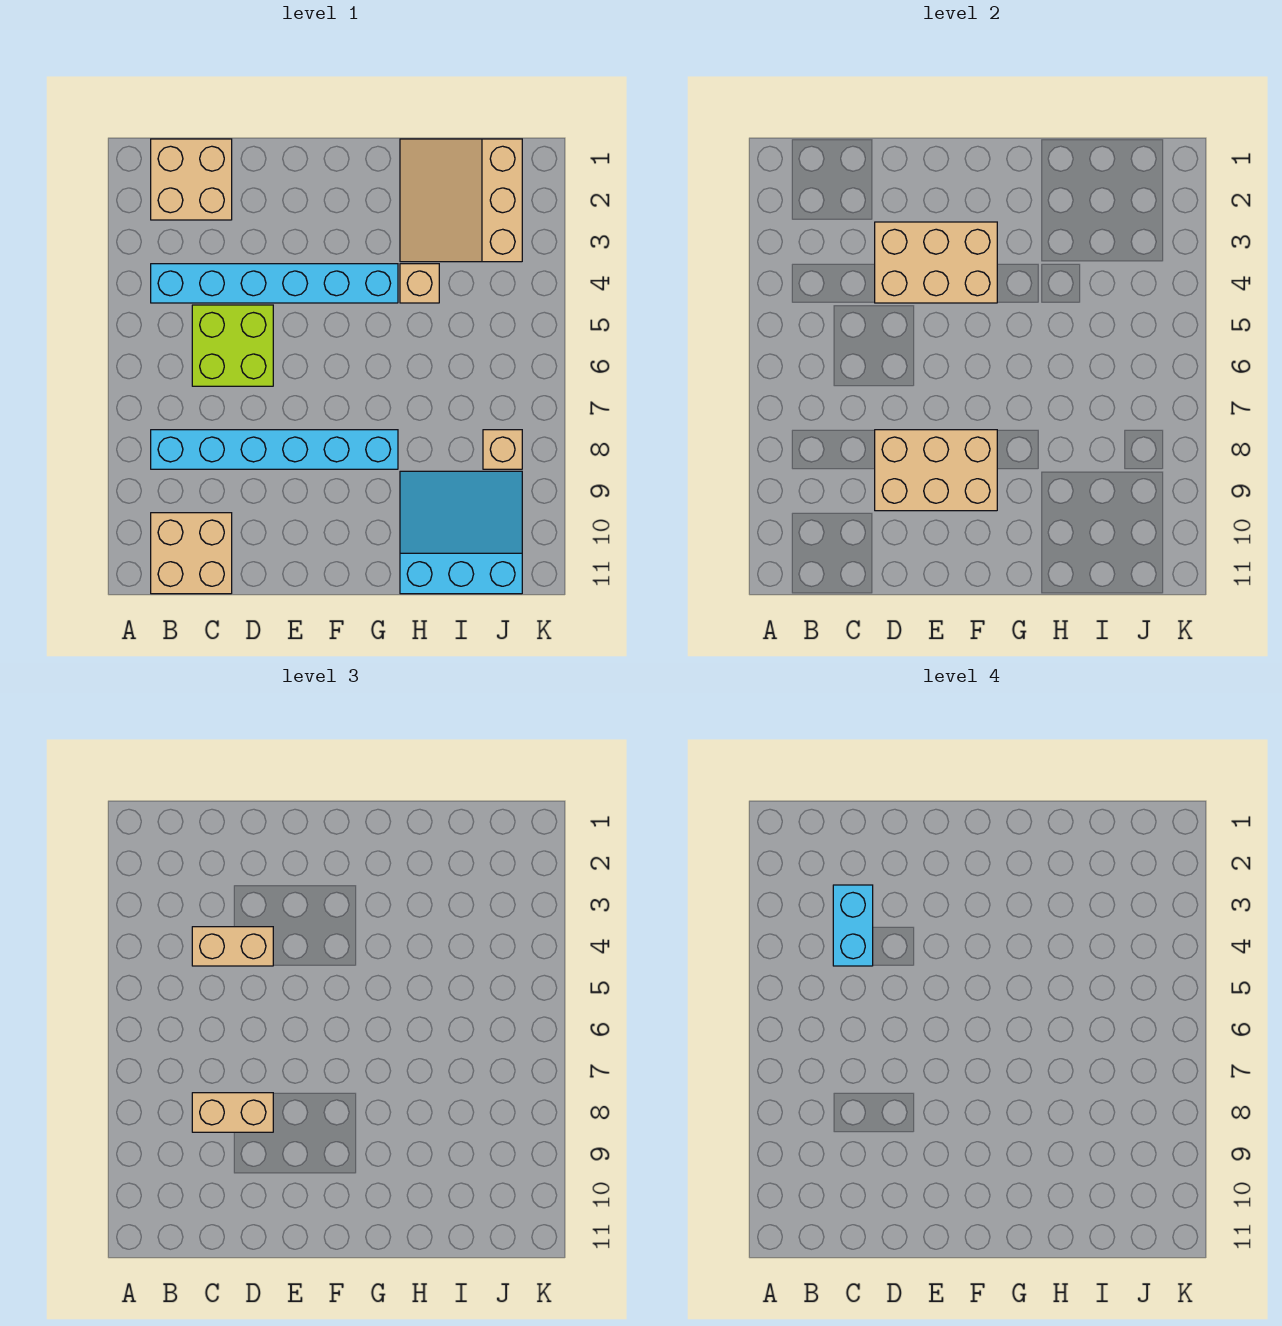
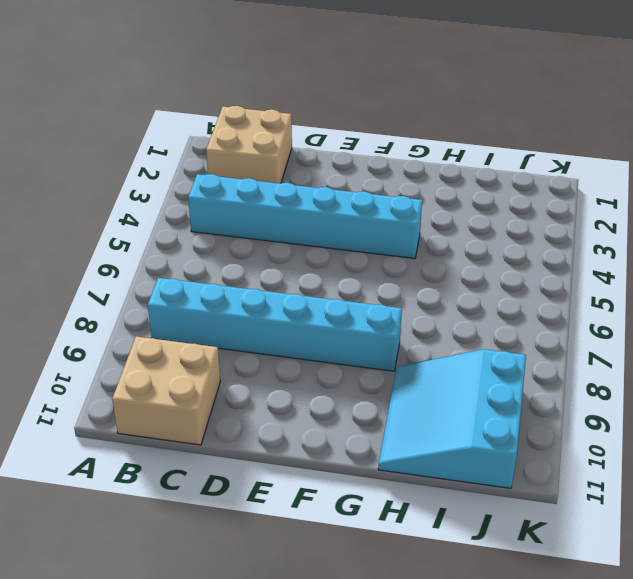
cyan slope H9:J11 level 1 top J -> cyan slope H9:J11 level 1 top 11
none -> lime brick C5:D6 level 1
none -> tan slope H1:J3 level 1 top J
none -> tan brick H4 level 1

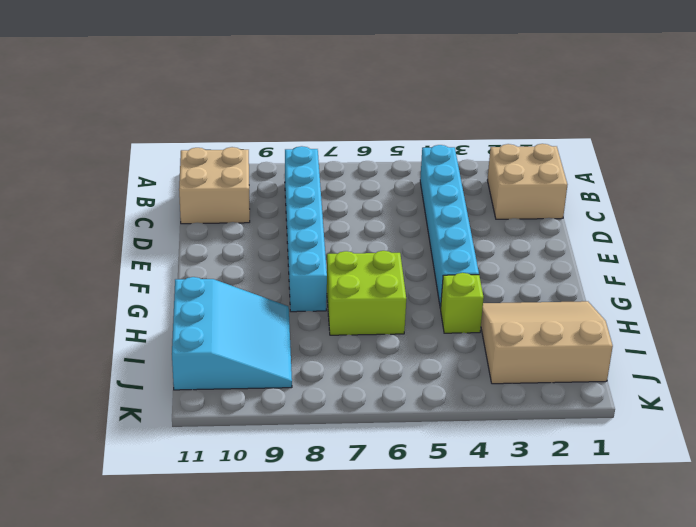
lime brick G6:H7 level 1 -> lime brick C5:D6 level 1
lime brick H4 level 1 -> tan brick H4 level 1
none -> tan brick J8 level 1
none -> tan brick D3:F4 level 2
none -> tan brick D8:F9 level 2

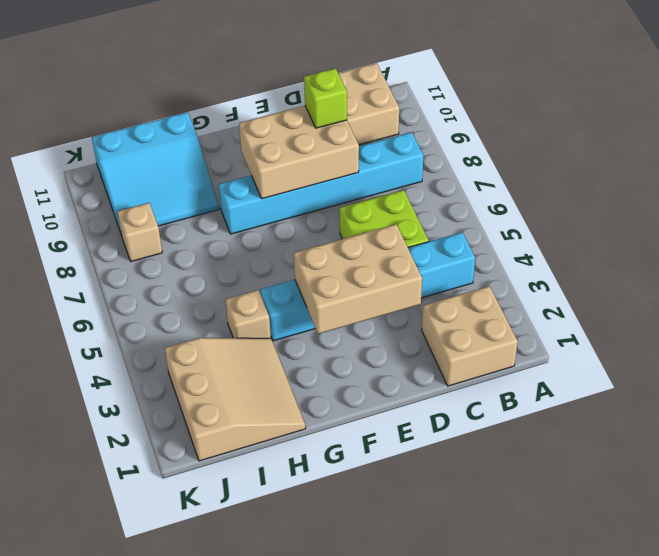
lime brick D9 level 3 -> none
none -> tan brick C4:D4 level 3
none -> tan brick C8:D8 level 3
none -> cyan brick C3:C4 level 4

